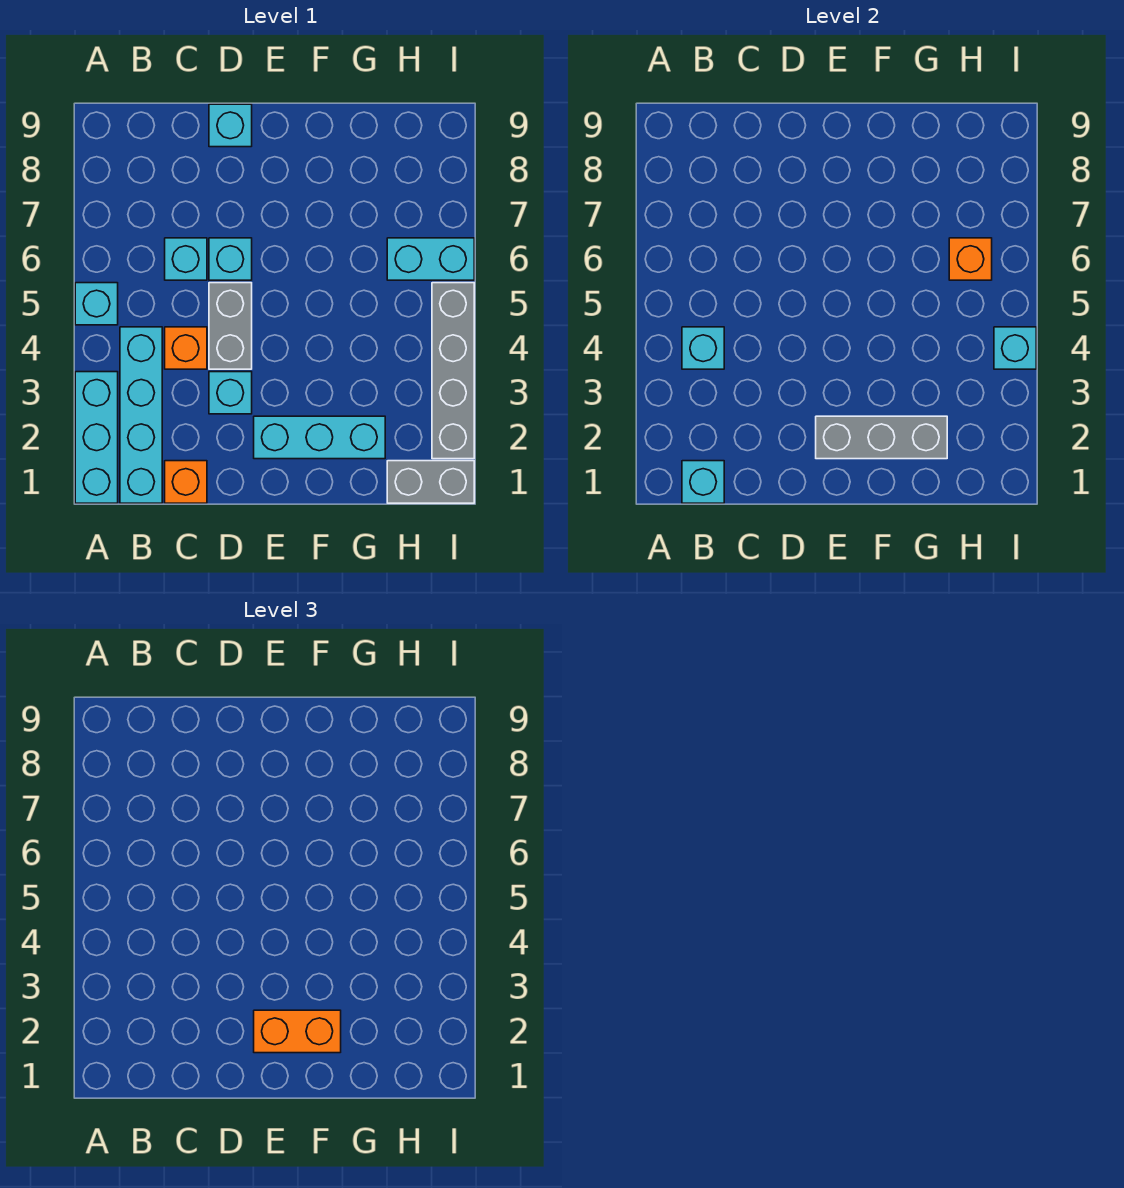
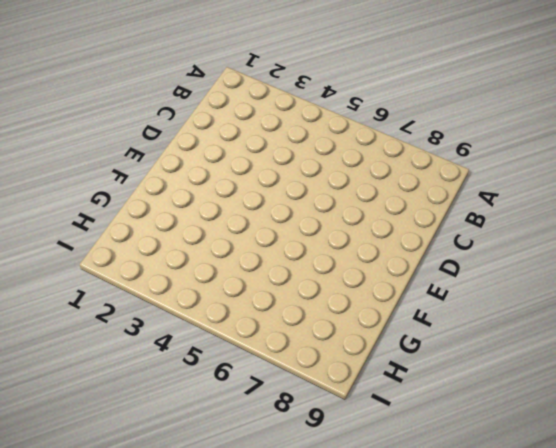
none -> cyan brick A1:A3 level 1
none -> cyan brick A5 level 1
none -> cyan brick B1:B4 level 1

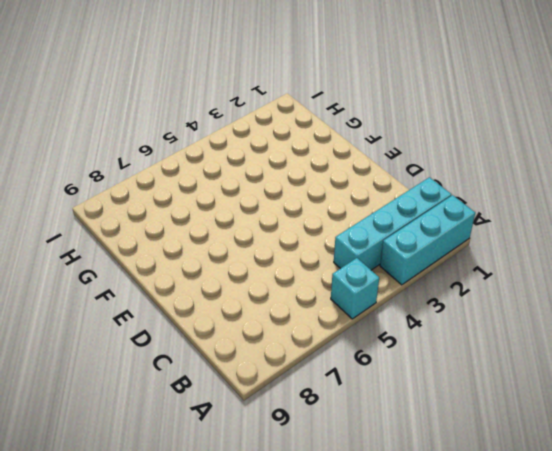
none -> orange brick C1 level 1
none -> orange brick C4 level 1
none -> cyan brick C6 level 1

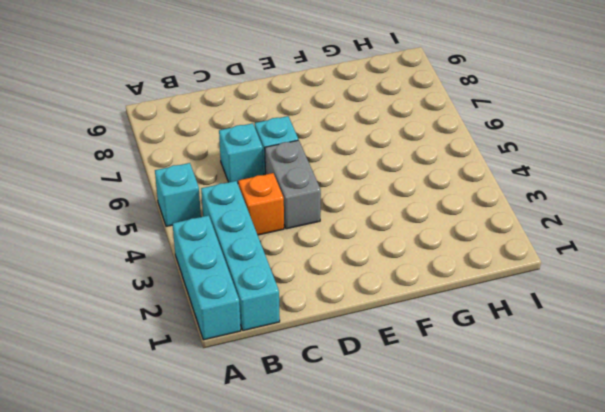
none -> orange brick C1 level 1
none -> cyan brick D3 level 1
none -> cyan brick D9 level 1

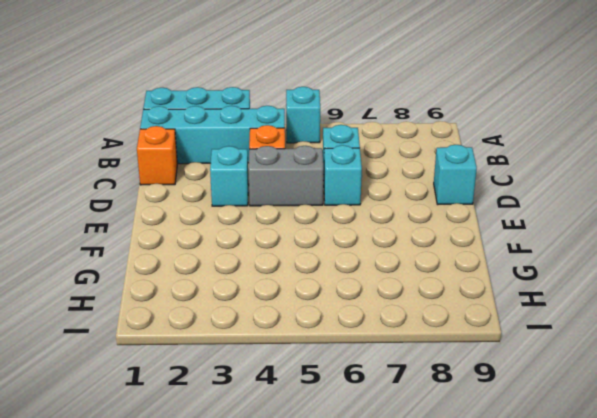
none -> cyan brick E2:G2 level 1
none -> grey brick H1:I1 level 1
none -> cyan brick H6:I6 level 1

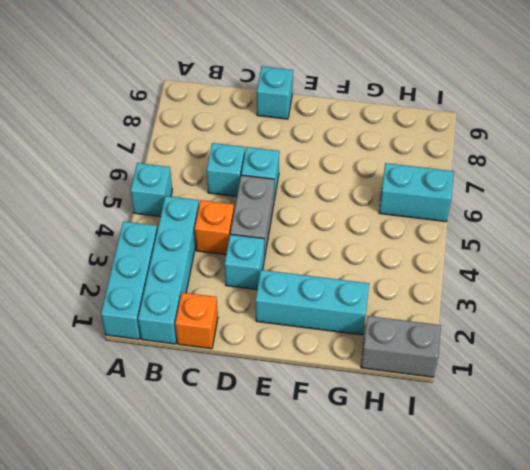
none -> grey brick I2:I5 level 1
none -> cyan brick B1 level 2
none -> cyan brick B4 level 2

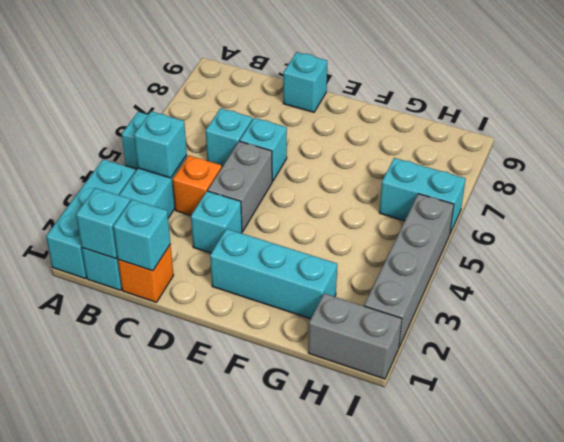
cyan brick C1 level 2 -> cyan brick I4 level 2
none -> grey brick E2:G2 level 2
none -> orange brick H6 level 2
none -> orange brick E2:F2 level 3

